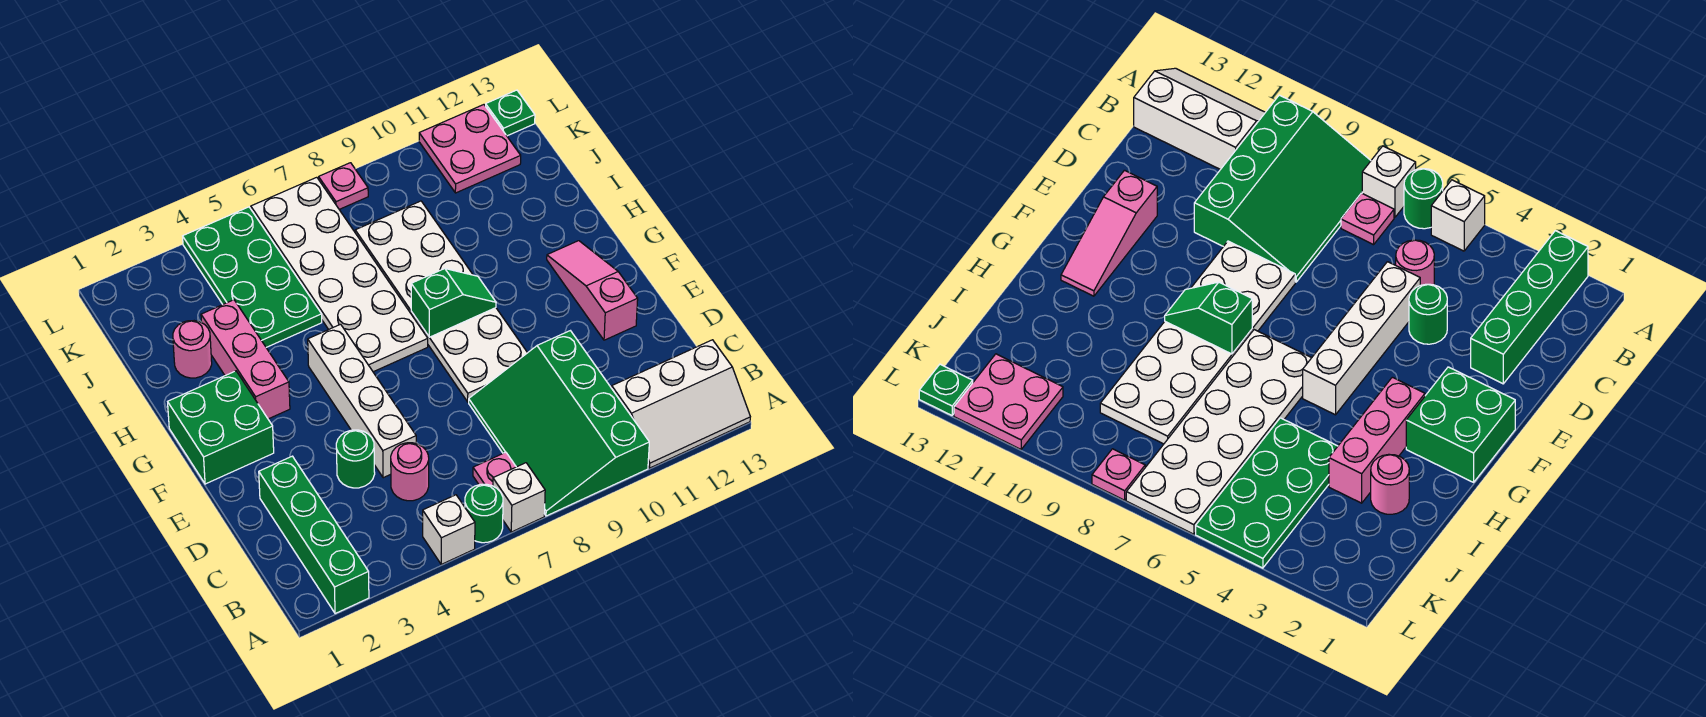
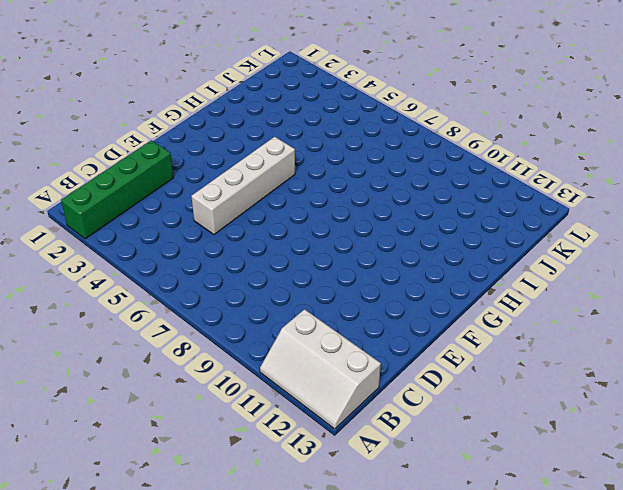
none -> white brick A5 level 1
none -> green round brick A6 level 1
none -> white brick A7 level 1

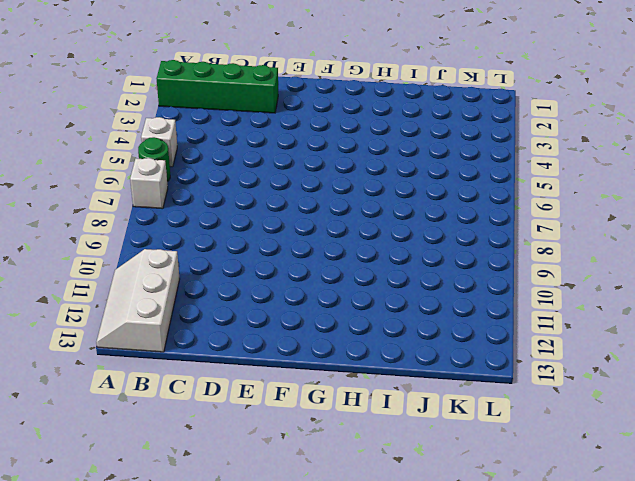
none -> green slope A8:D10 level 1 top 10
none -> pink plate B7 level 1
none -> pink round brick C5 level 1

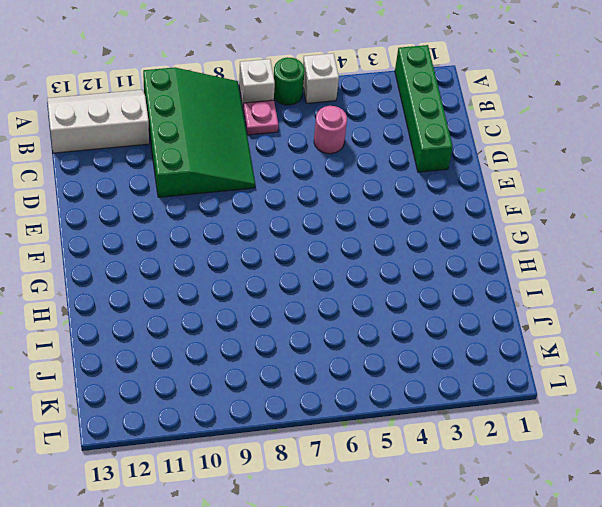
none -> green round brick D4 level 1
none -> white brick D5:G5 level 1
none -> white plate E8:J9 level 1

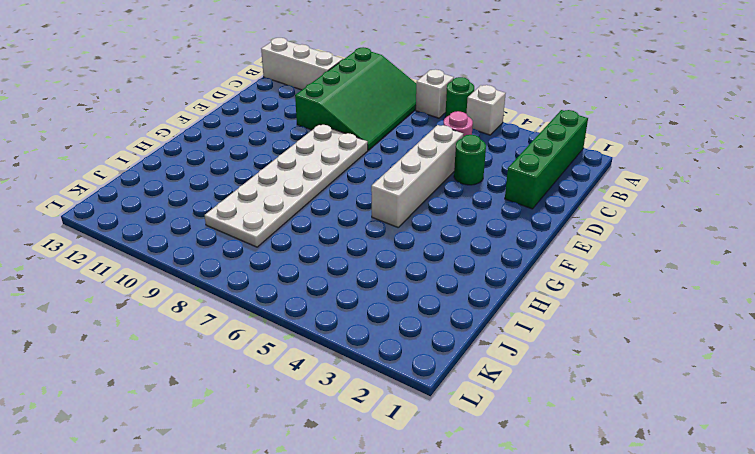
none -> pink plate B7 level 1
none -> pink slope E12:G12 level 1 top E
none -> green brick F1:G2 level 1

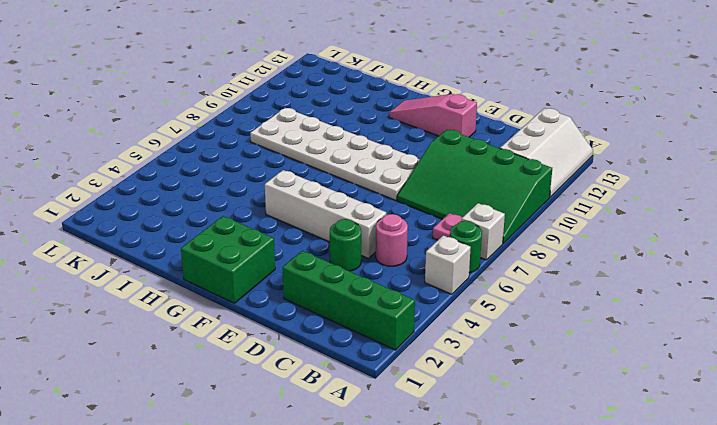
none -> pink brick G3:I3 level 1
none -> white plate G6:L7 level 1
none -> pink round brick I2 level 1

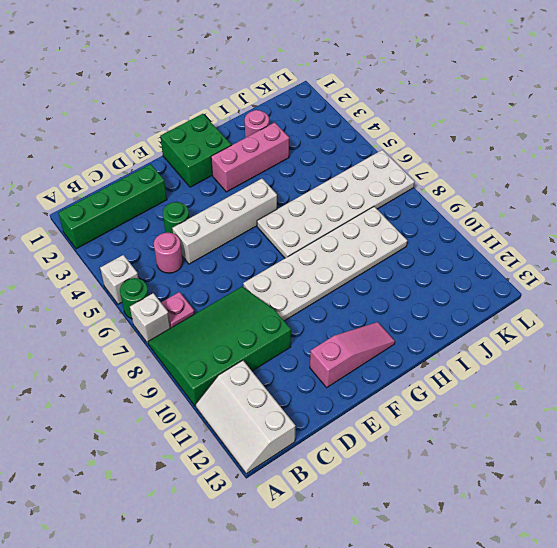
none -> green plate I4:L5 level 1
none -> pink plate K11:L12 level 1
none -> pink plate L8 level 1

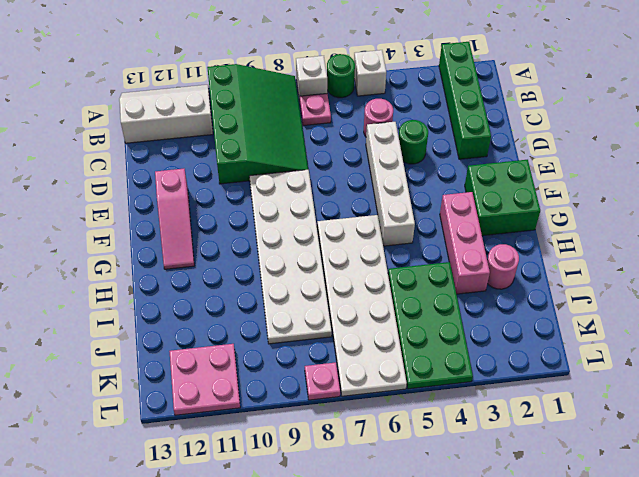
none -> green plate L13 level 1
none -> green slope G8:G9 level 2 top 8

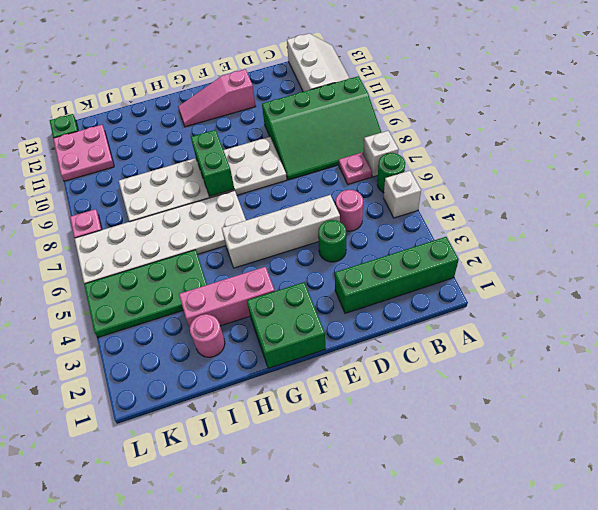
green brick G8:G9 level 2 -> green slope G8:G9 level 2 top 8

